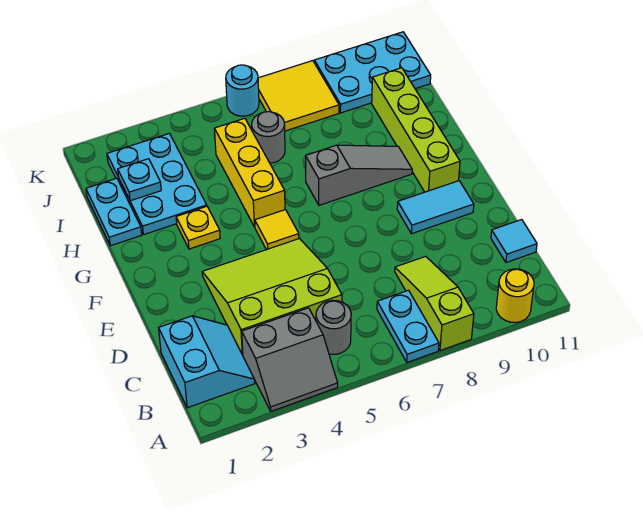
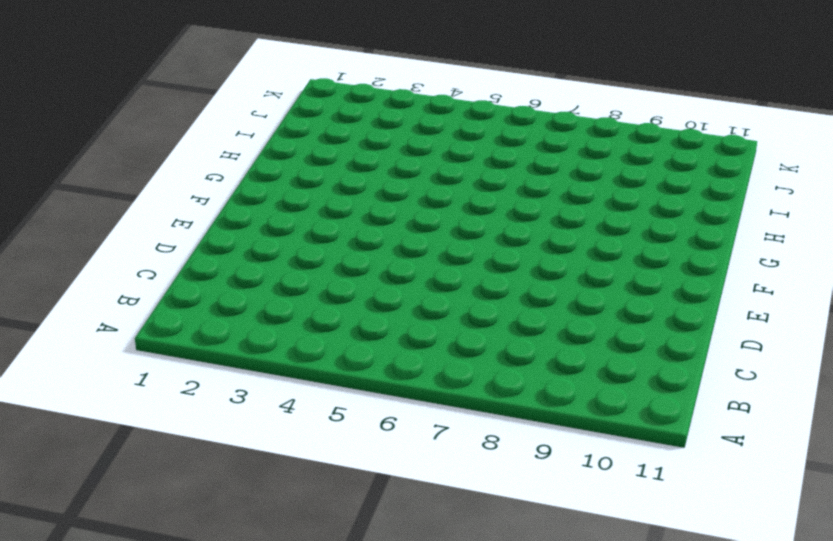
none -> grey slope A3:B4 level 1 top B
none -> cyan plate A7:B7 level 1
none -> lime slope A8:C8 level 1 top A

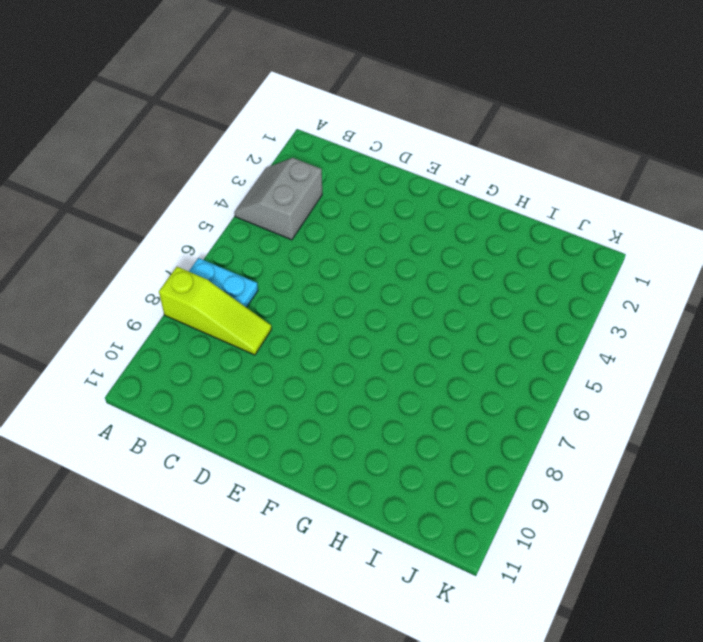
none -> yellow round brick A10 level 1
none -> cyan slope B1:C2 level 1 top 1
none -> grey round brick B5 level 1

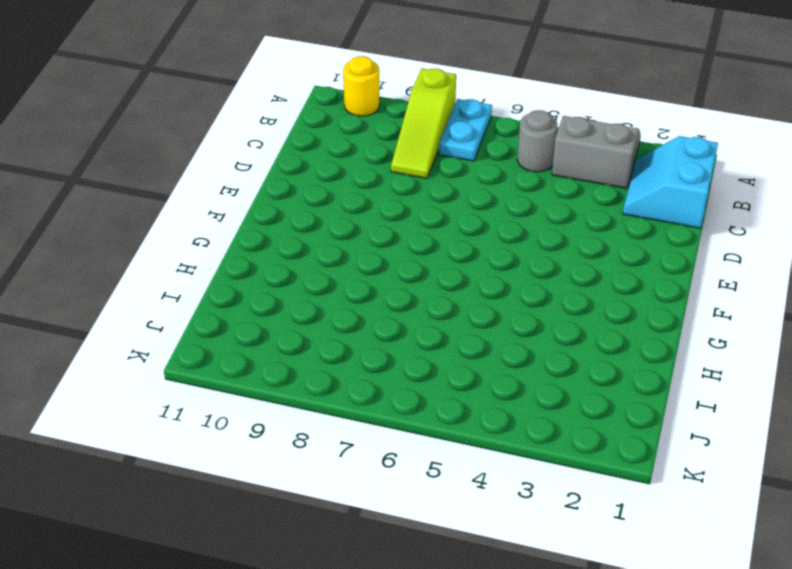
none -> lime slope C3:E5 level 1 top C
none -> cyan tile C11 level 1
none -> cyan tile E9:E10 level 1

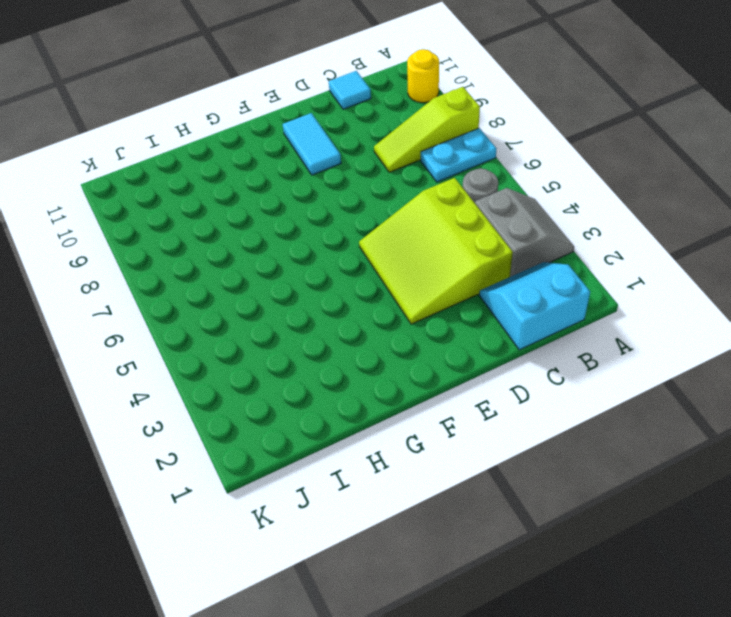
none -> yellow tile F5 level 1
none -> lime brick F10:I10 level 1
none -> yellow plate G3 level 1

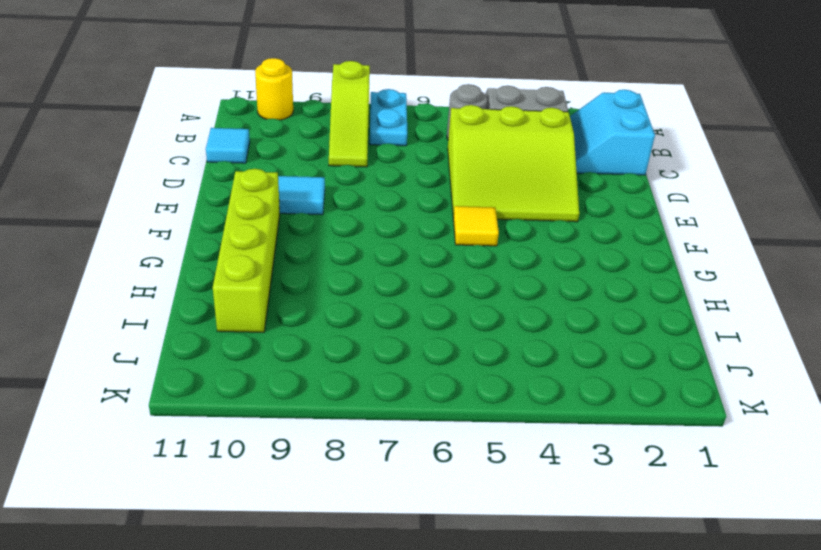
none -> yellow plate G3 level 1
none -> yellow brick G5:I5 level 1
none -> grey slope G7:G9 level 1 top 7

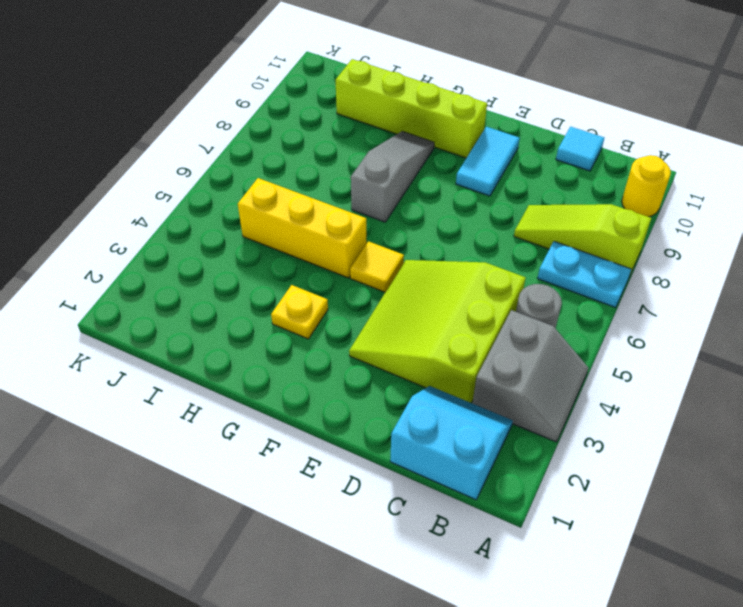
none -> cyan plate H1:I1 level 1
none -> cyan plate H2:J3 level 1
none -> grey round brick I6 level 1

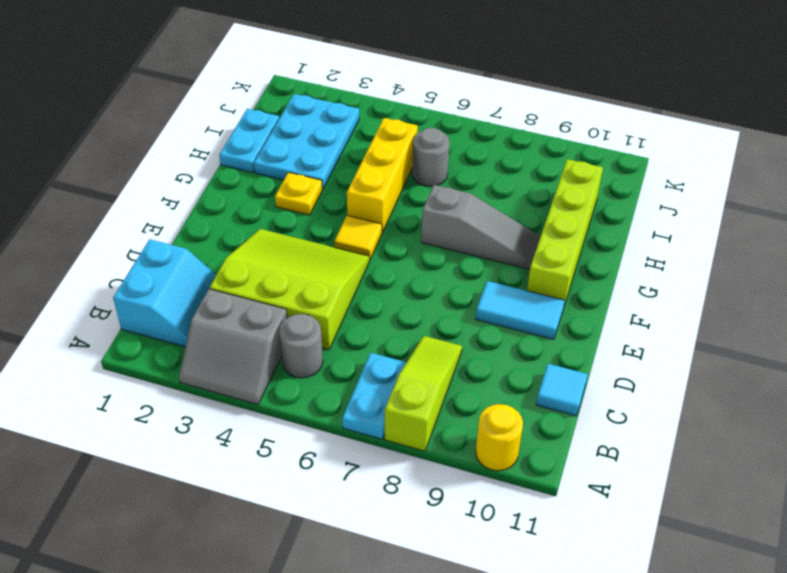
none -> yellow tile J7:K8 level 1
none -> cyan plate J9:K11 level 1
none -> cyan round brick K6 level 1

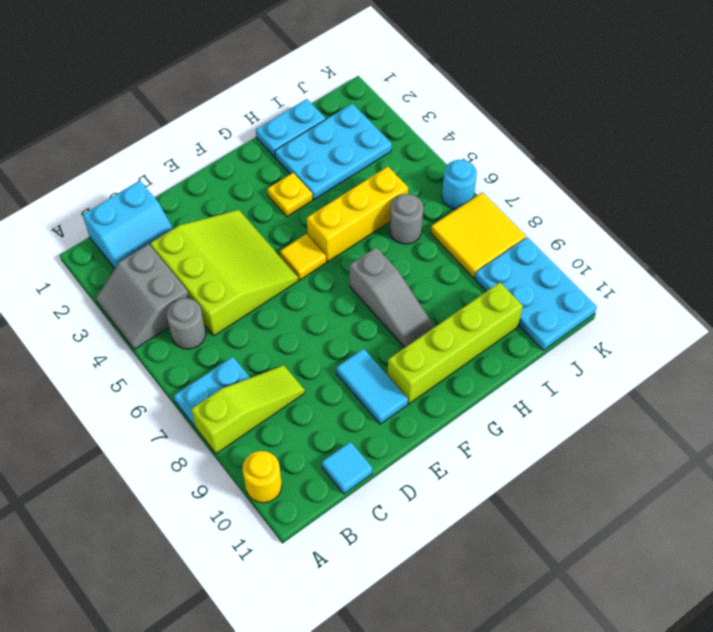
none -> cyan plate I2 level 2

